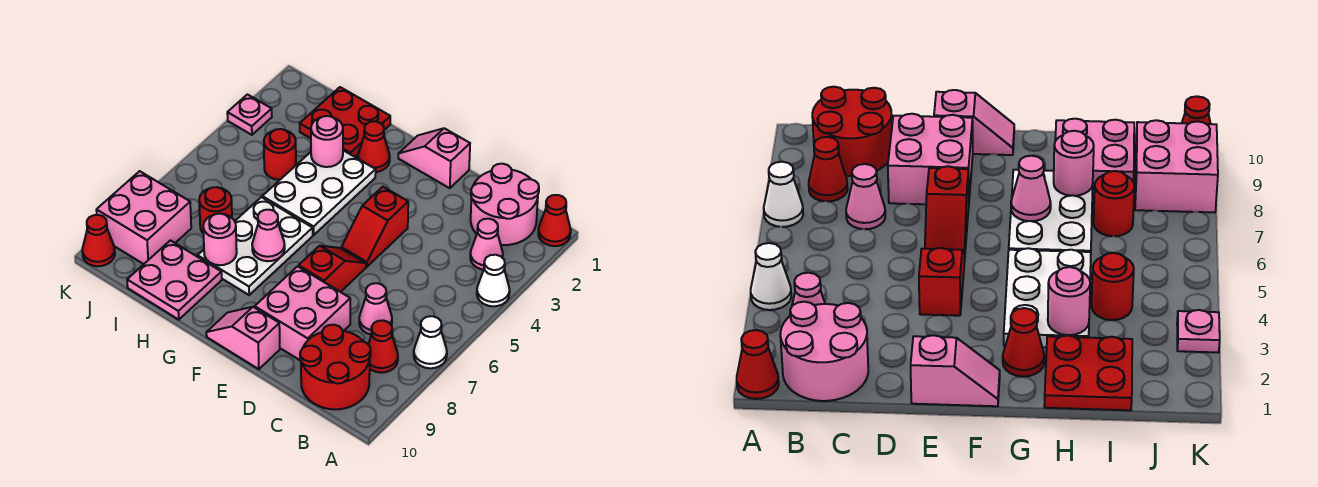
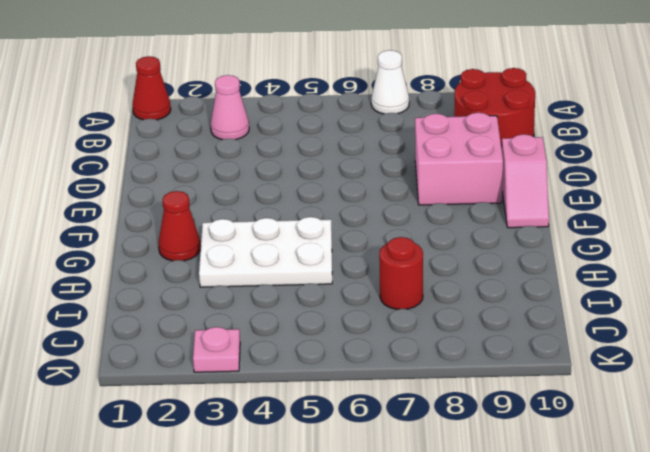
none -> white cone A4 level 1
none -> pink round brick B1:C2 level 1
none -> red cone B8 level 1

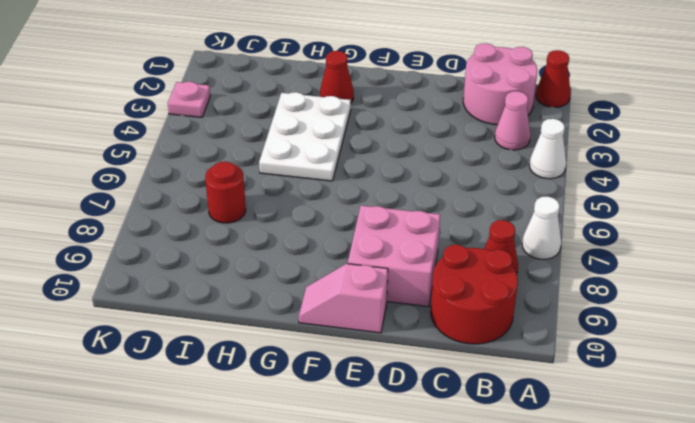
none -> pink cone C7 level 1
none -> pink slope E1:F1 level 1 top E
none -> red slope E4:E5 level 1 top 4

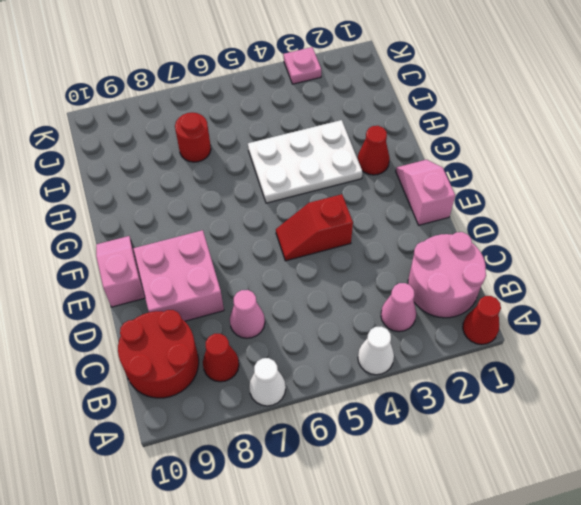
none -> red slope E6:E7 level 1 top 7
none -> white plate G6:H8 level 1
none -> red plate H1:I2 level 1

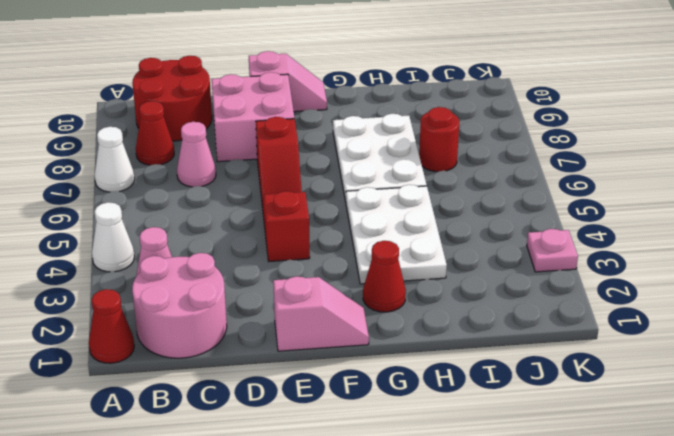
none -> red plate H1:I2 level 1
none -> pink plate H9:I10 level 1
none -> red round brick I4 level 1

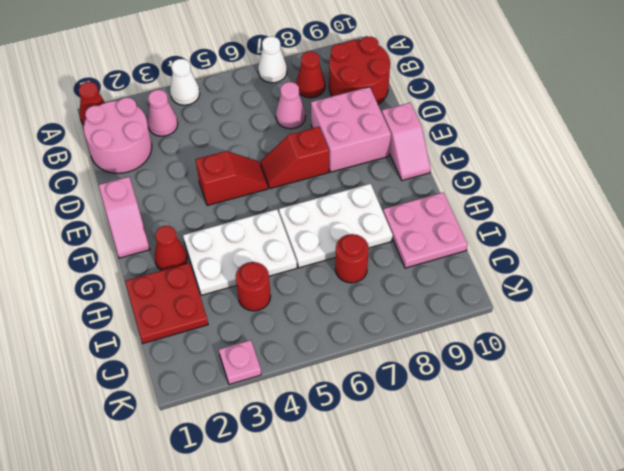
none -> pink brick J8:K9 level 1
none -> red cone K10 level 1
none -> pink cone G7 level 2

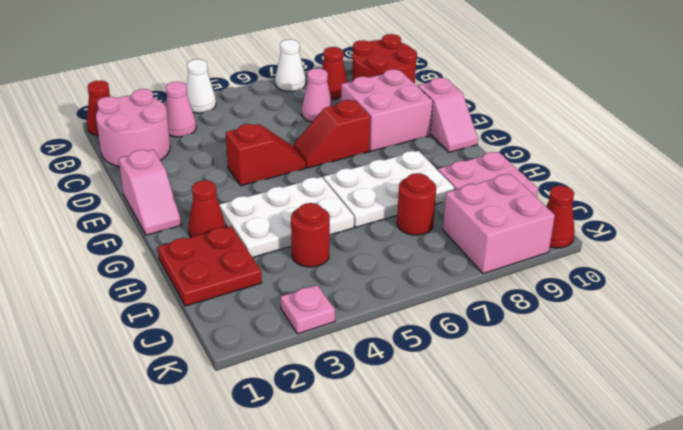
none -> pink cone G7 level 2
none -> pink round brick H3 level 2
none -> pink round brick H8 level 2

